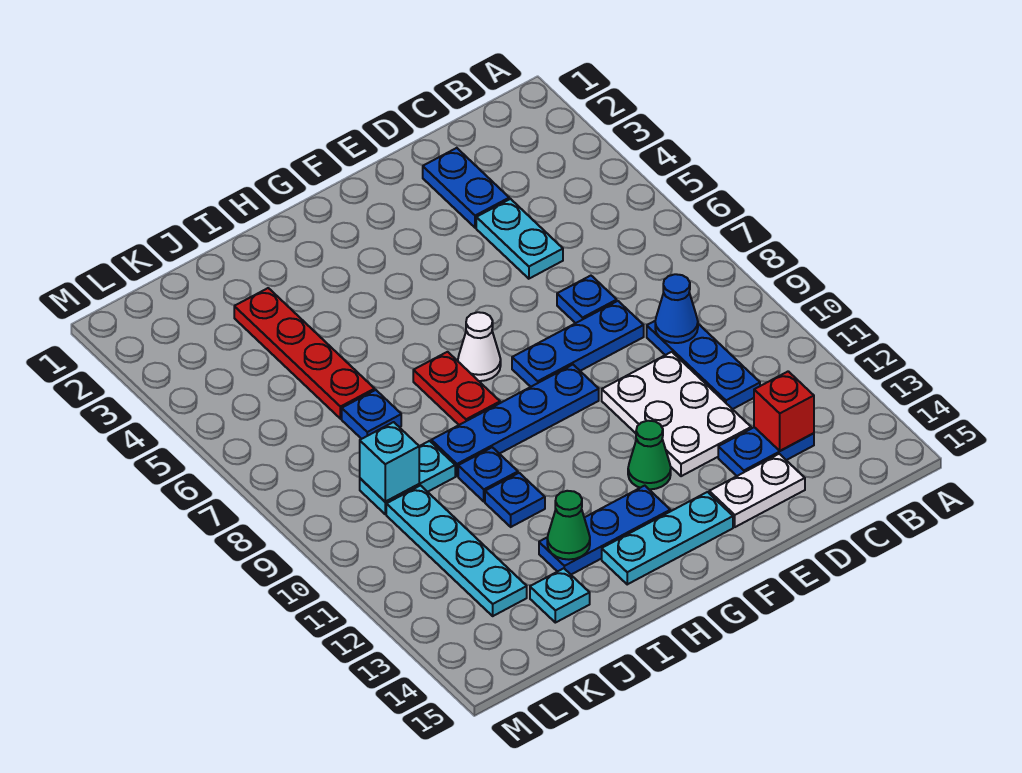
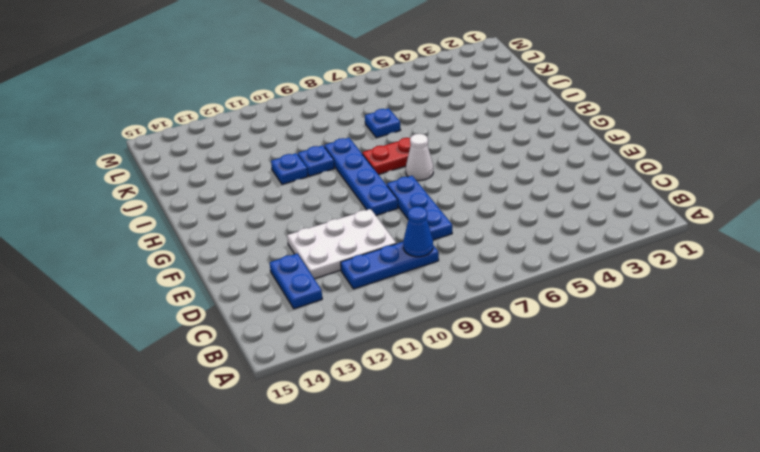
none -> blue plate D2:D3 level 1
none -> cyan plate D4:D5 level 1
none -> blue plate D7 level 1

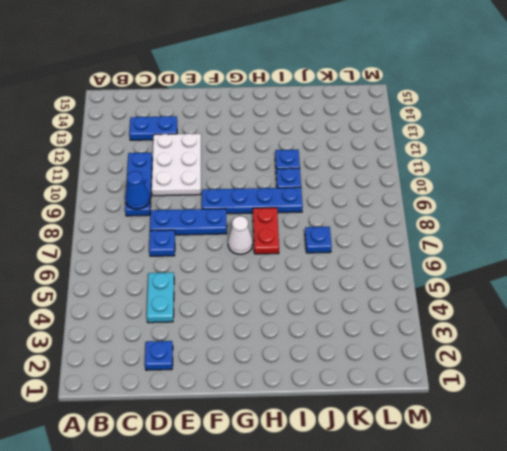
blue plate D2 level 1 -> blue plate D2:D3 level 1
none -> white plate D14:E14 level 1
none -> green cone F12 level 1
none -> cyan plate F14:H14 level 1

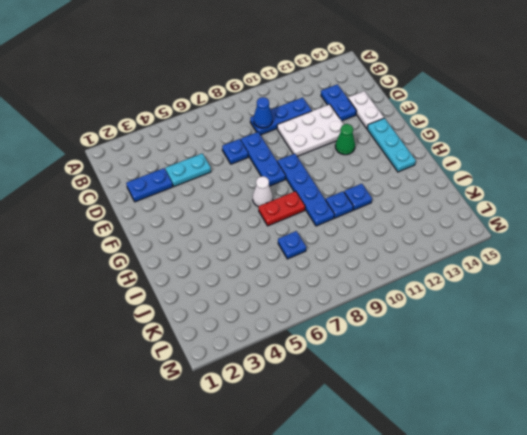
none -> blue plate G13:I13 level 1
none -> red plate J3:J6 level 1
none -> cyan plate J9:K9 level 1

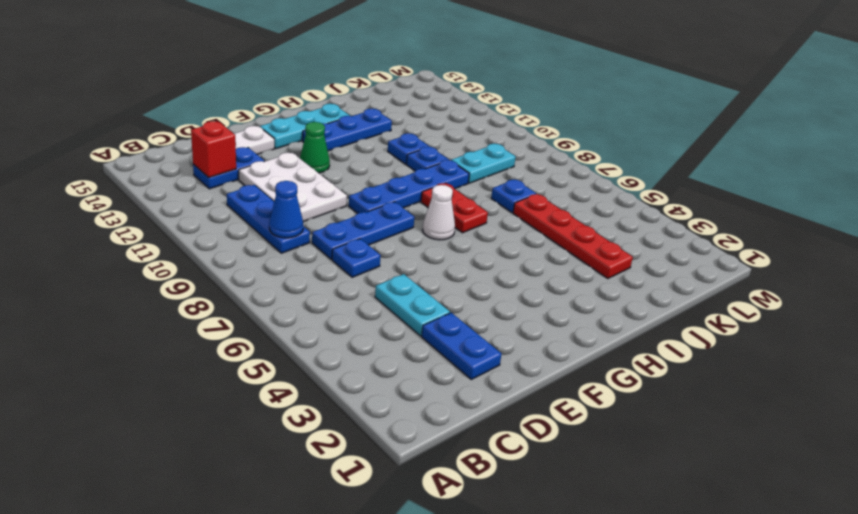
none -> cyan plate J14 level 1
none -> cyan plate K10:K13 level 1
none -> green cone I13 level 2

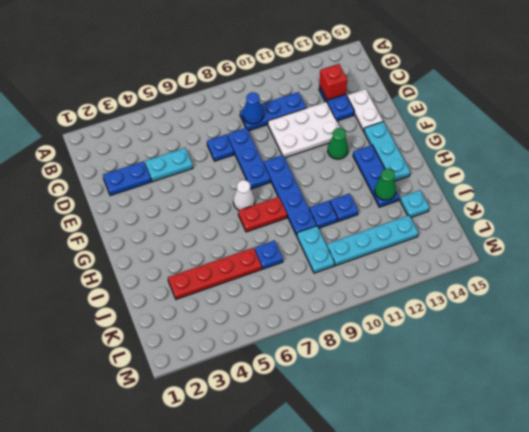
none -> cyan brick K9 level 2

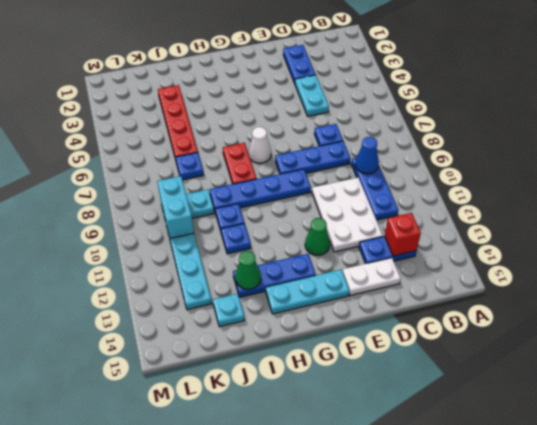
cyan brick K9:K10 level 2 -> cyan brick K9 level 2

